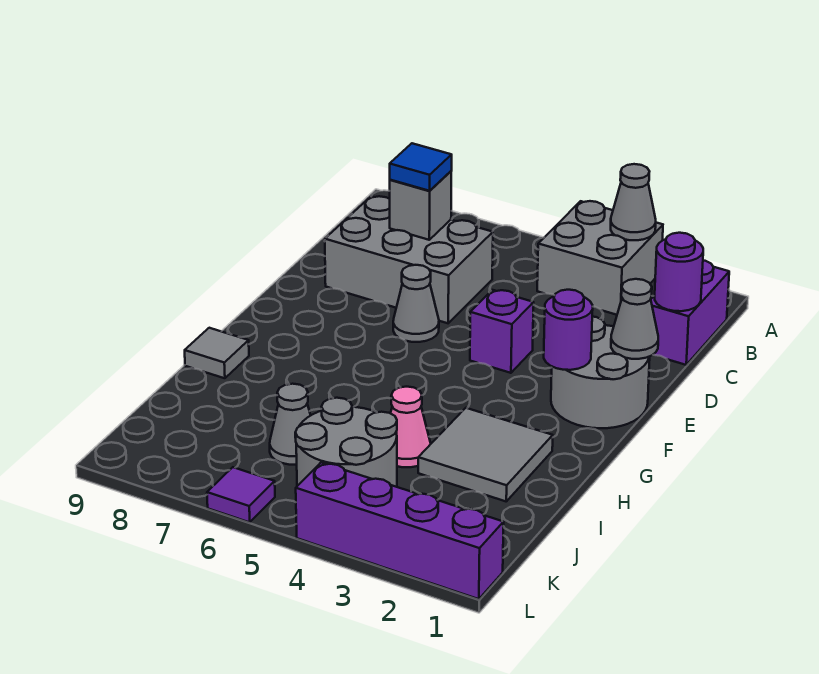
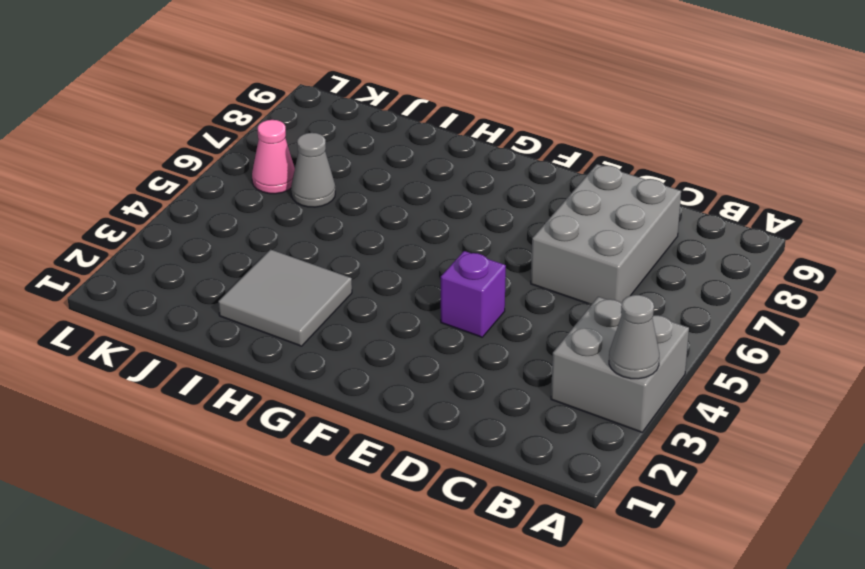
pink cone K6 level 1 -> pink cone I4 level 1
none -> purple brick B1:C1 level 1
none -> grey round brick E1:F2 level 1
none -> grey cone E6 level 1

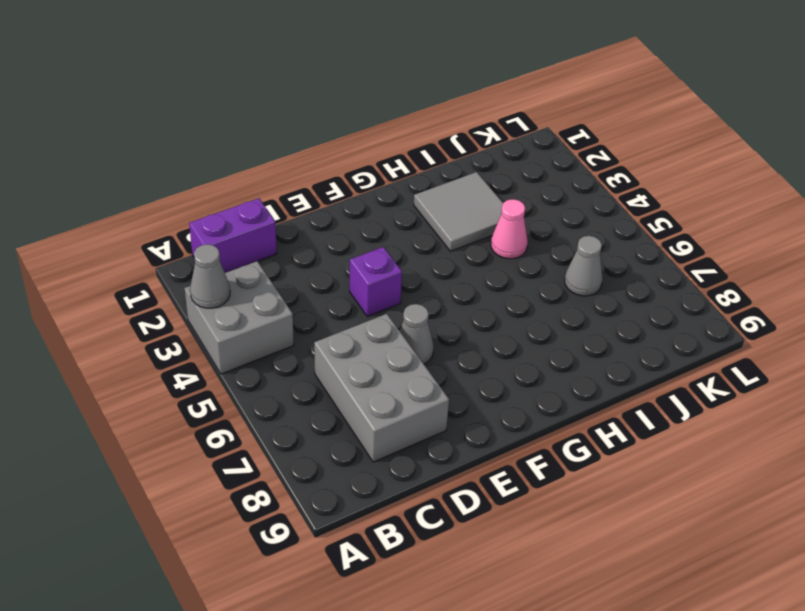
none -> grey round brick E1:F2 level 1
none -> grey tile H9 level 1
none -> grey round brick J4:K5 level 1

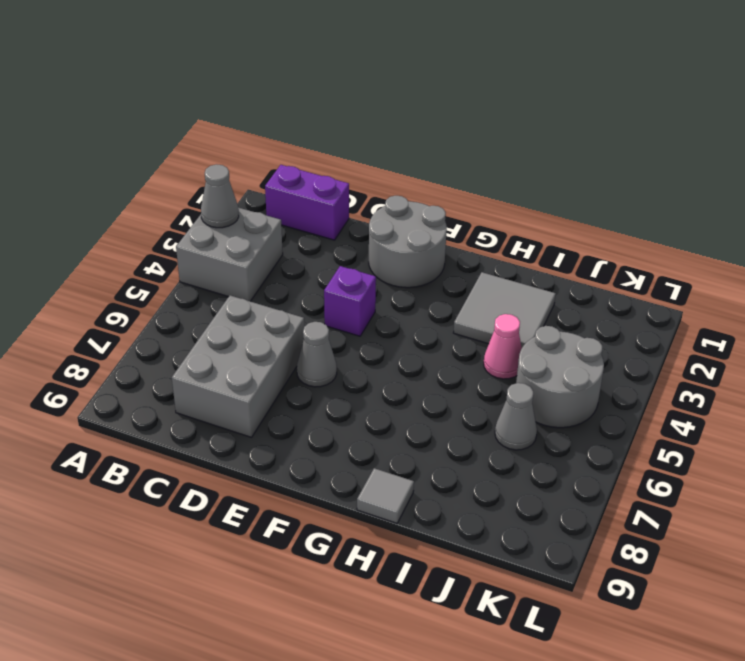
none -> purple brick L1:L4 level 1
none -> purple tile L6 level 1
none -> purple round brick C1 level 2

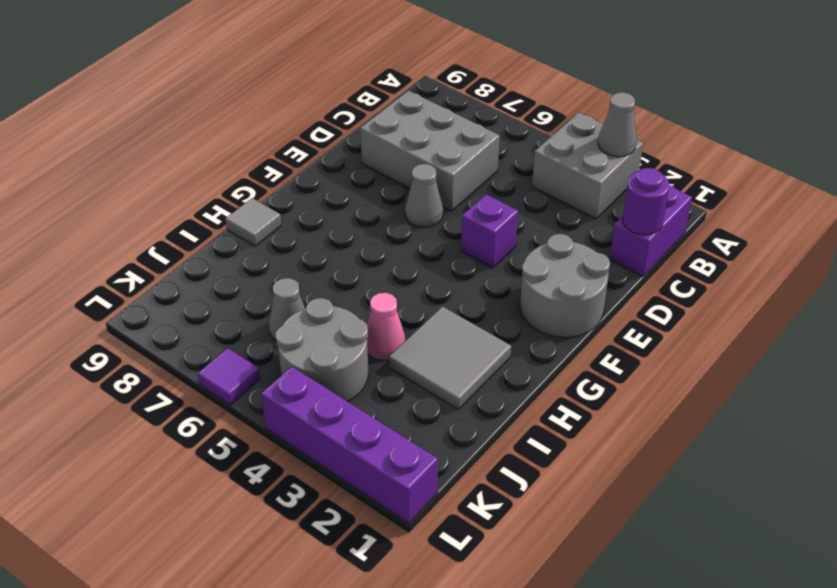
none -> grey brick C7 level 2
none -> grey cone E1 level 2
none -> purple round brick F2 level 2

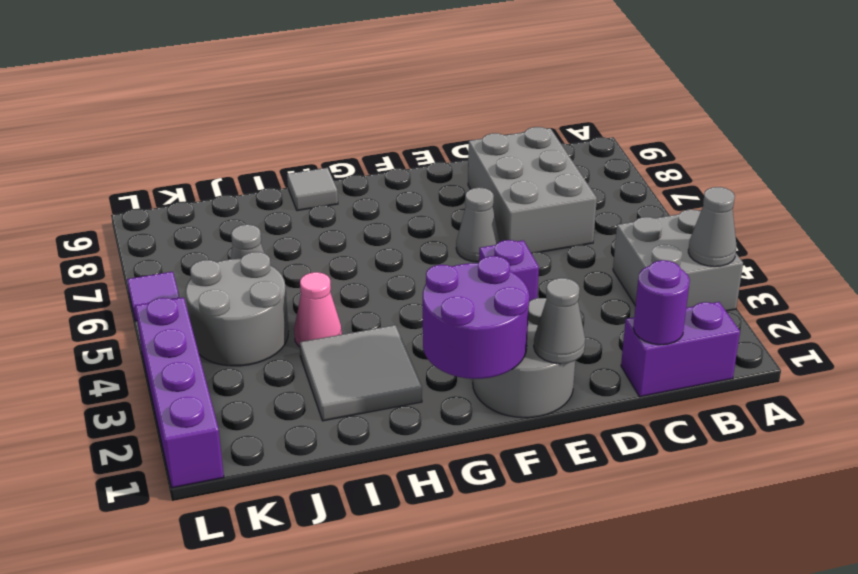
purple round brick F1:G2 level 2 -> purple round brick F2 level 2
none -> grey brick C7 level 2
none -> blue tile C7 level 3

